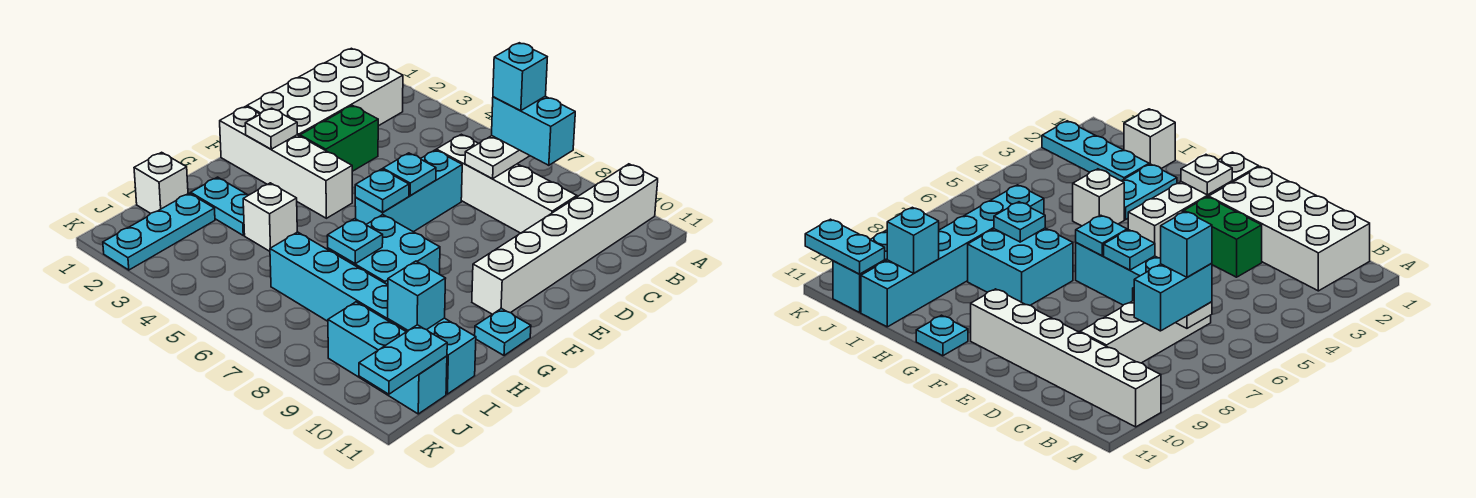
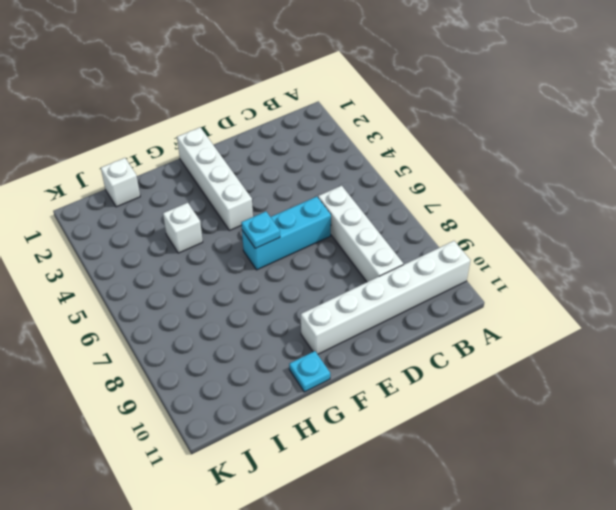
none -> white brick B1:E2 level 1
none -> green brick D3:E3 level 1
none -> cyan brick G7:H8 level 1

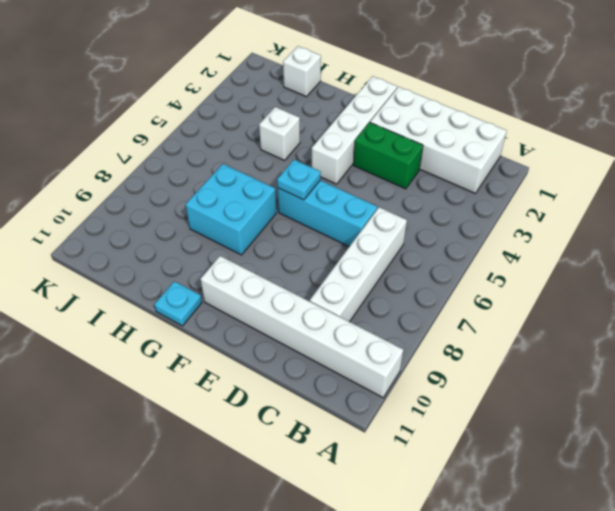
none -> cyan plate H2:H3 level 1
none -> cyan plate I2:K2 level 1
none -> cyan brick I6:I11 level 1

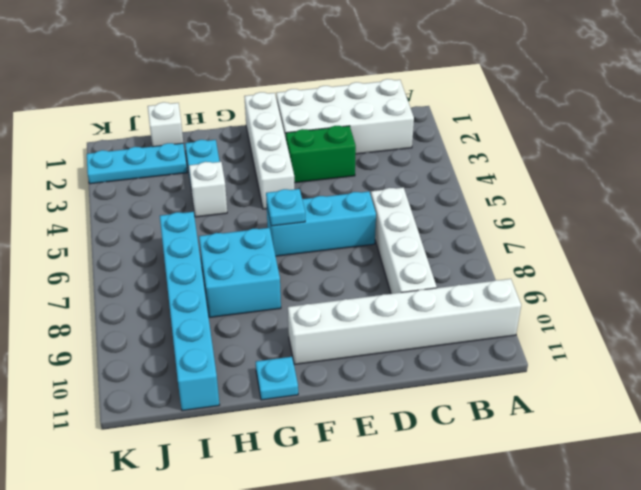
none -> cyan brick J9:J11 level 1
none -> white plate B7:C7 level 2
none -> cyan plate E6 level 2

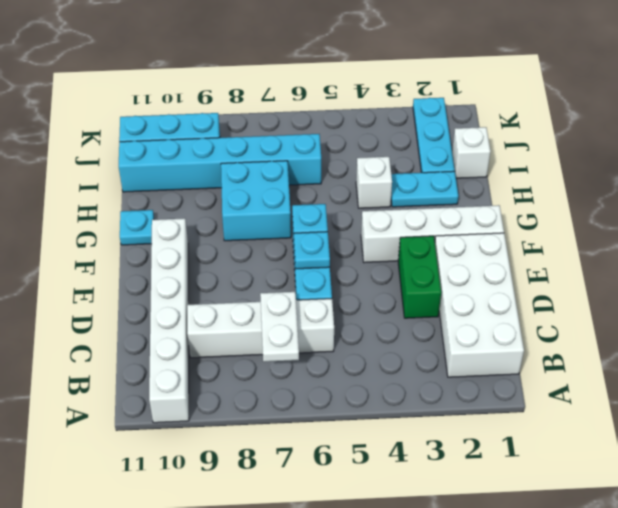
none -> white plate F2 level 2
none -> cyan plate H7 level 2
none -> cyan brick I10 level 2

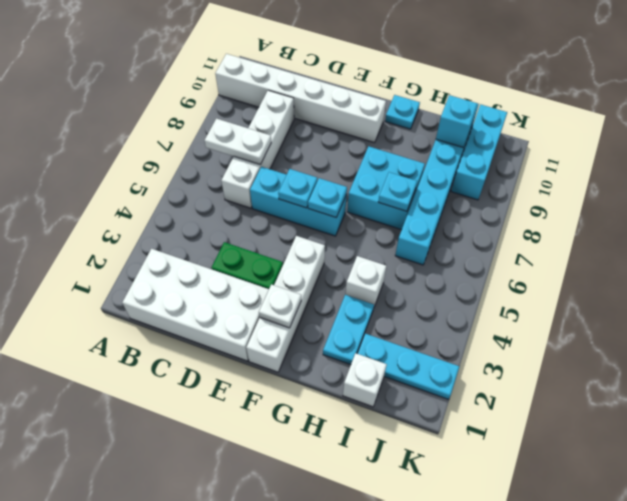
none -> cyan plate J11:K11 level 2
none -> cyan brick B7:B8 level 3
none -> cyan brick B7 level 4

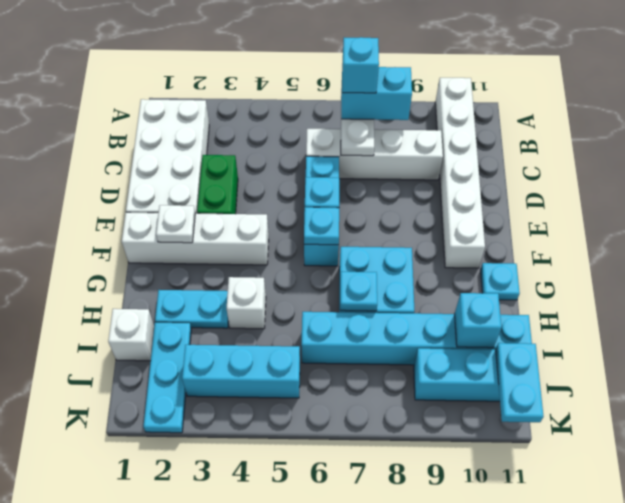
cyan brick J3:J5 level 1 -> none

